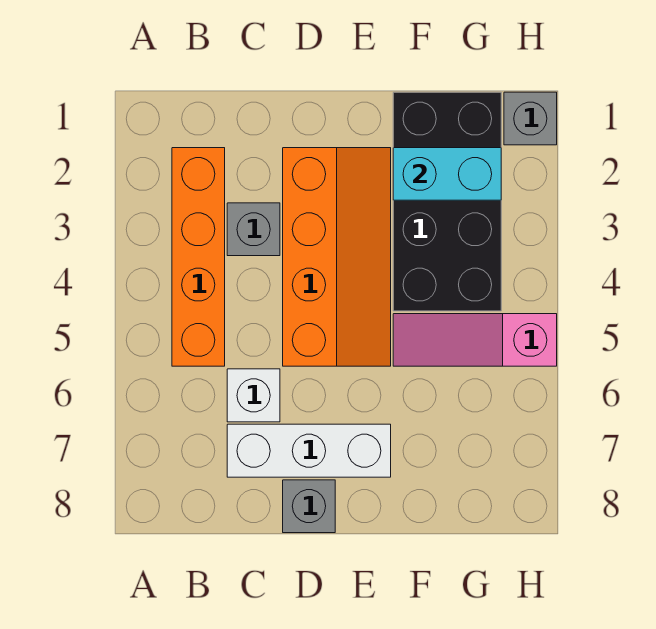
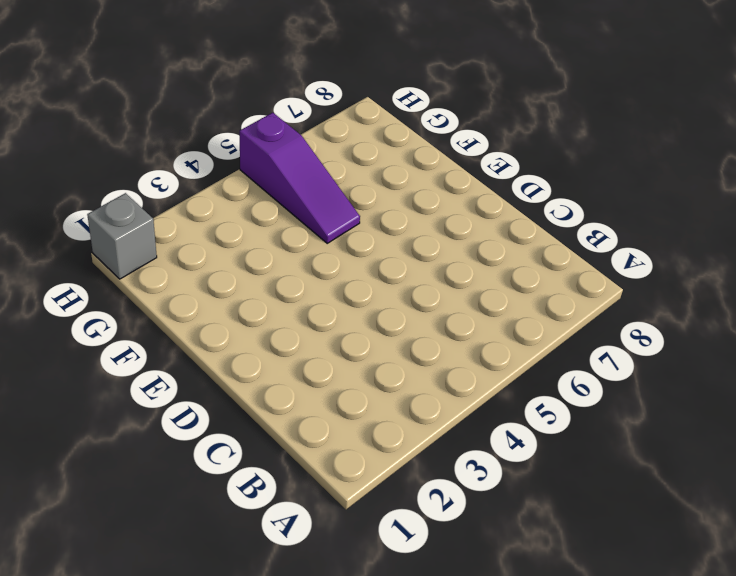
purple slope F5:H5 level 1 top H -> pink slope F5:H5 level 1 top H
none -> orange brick B2:B5 level 1
none -> grey brick C3 level 1

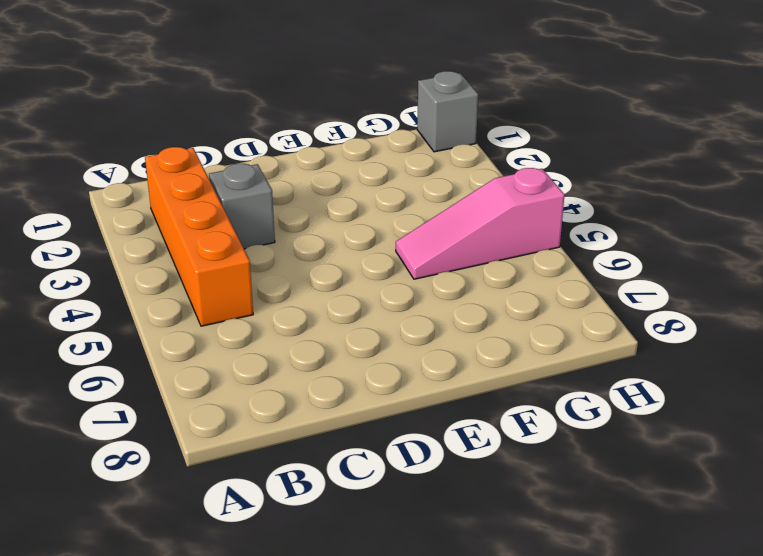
none -> white brick C6 level 1
none -> white brick C7:E7 level 1

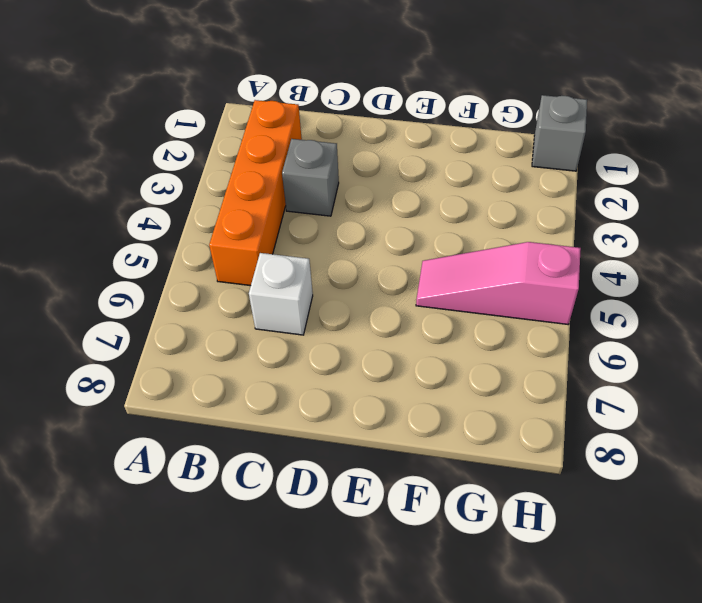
none -> white brick C7:E7 level 1
none -> orange slope D2:E5 level 1 top D

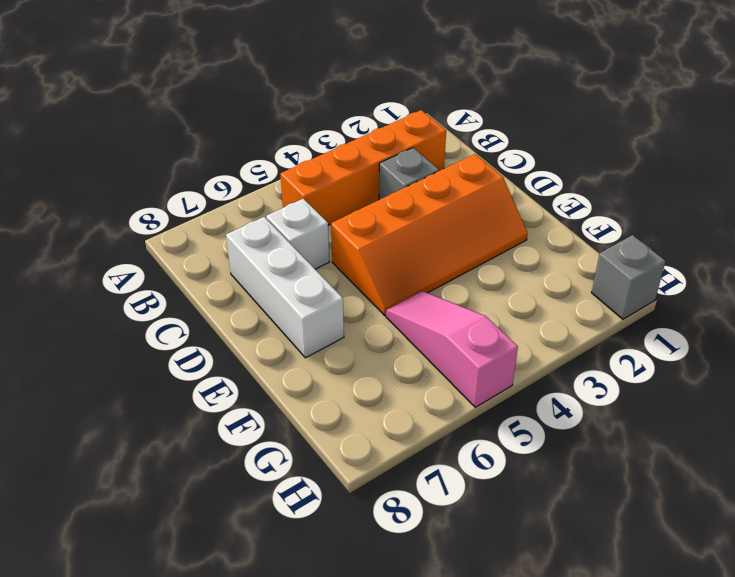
none -> grey brick D8 level 1
none -> black brick F1:G4 level 1

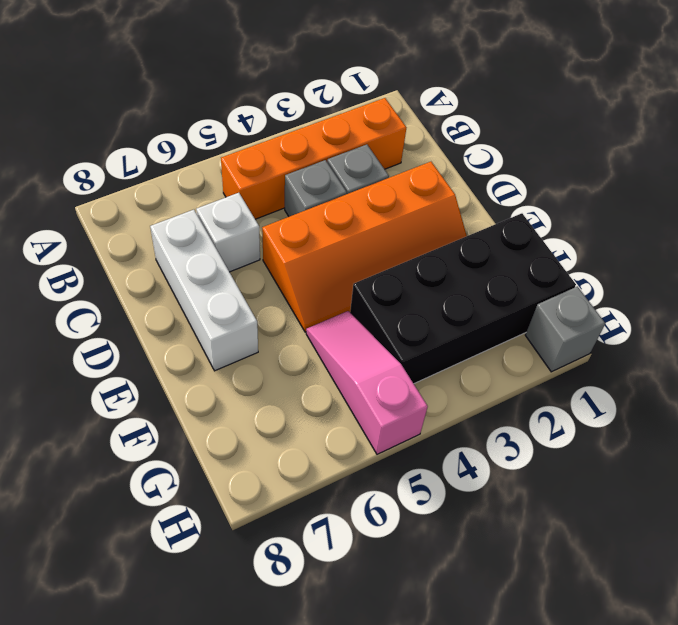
grey brick C4 level 1 -> grey brick D8 level 1
none -> cyan brick F2:G2 level 2

